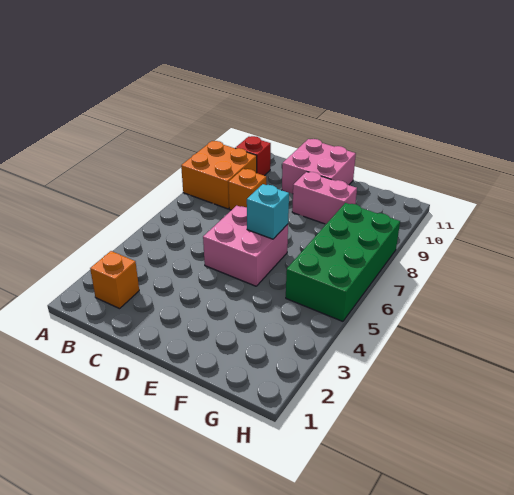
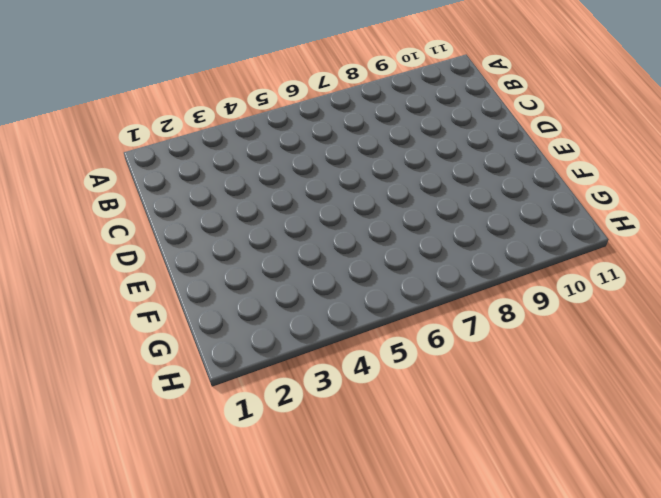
none -> orange brick A8:B9 level 1
none -> orange brick B2 level 1

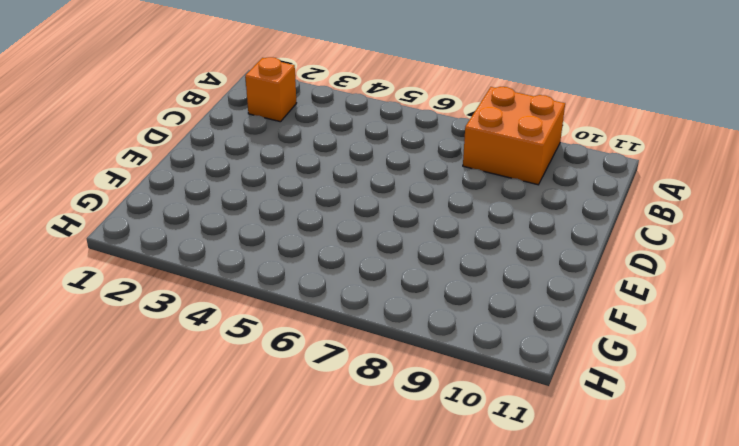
none -> red brick B10 level 1
none -> orange brick C8 level 1

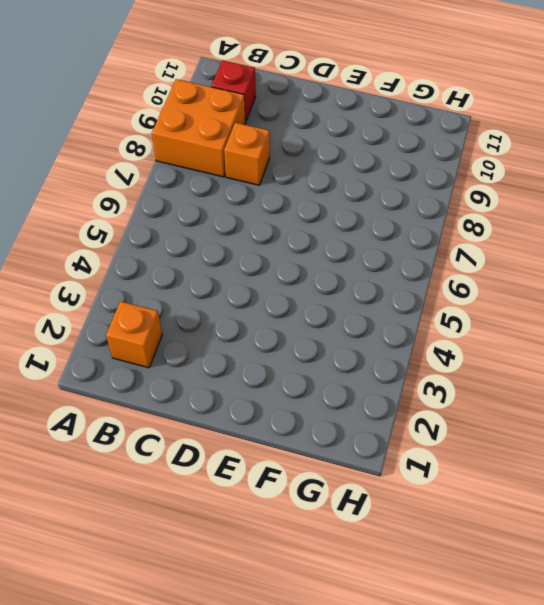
none -> pink brick D5:E6 level 1
none -> pink brick D10:E11 level 1

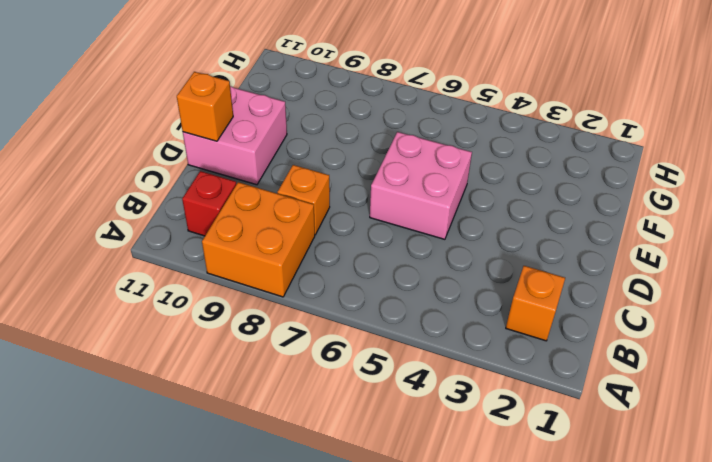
orange brick D11 level 2 -> none
none -> pink brick E9:F9 level 1
none -> green brick G5:H8 level 1

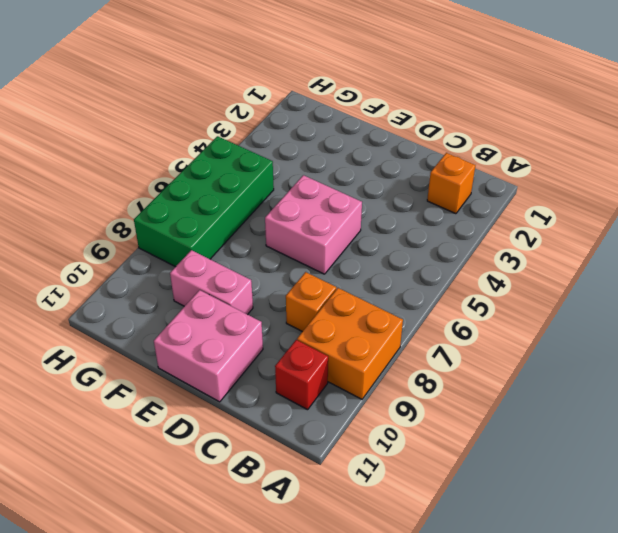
none -> cyan brick E6 level 2

